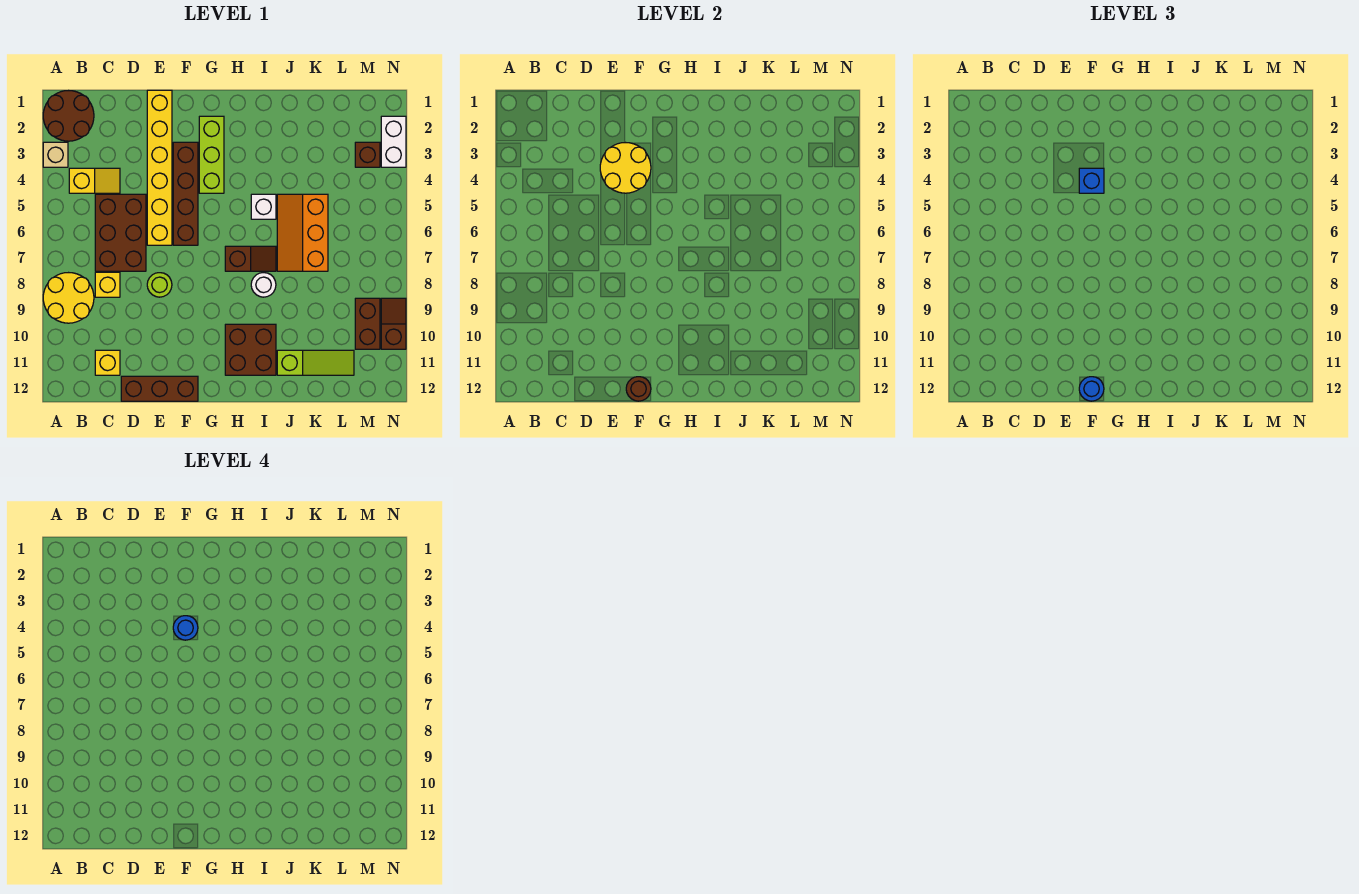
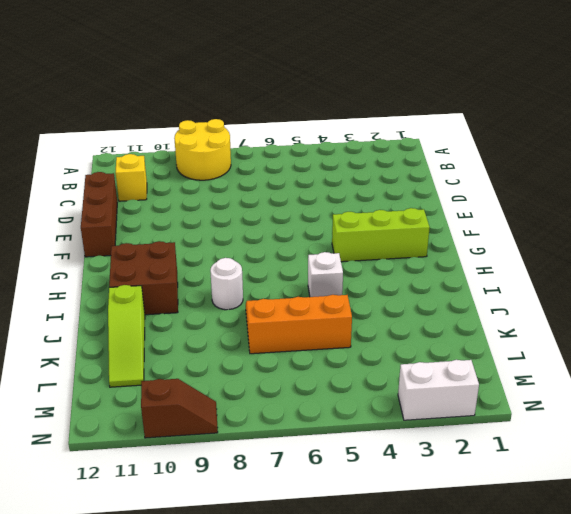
none -> brown round brick A1:B2 level 1
none -> tan brick A3 level 1
none -> yellow slope B4:C4 level 1 top B

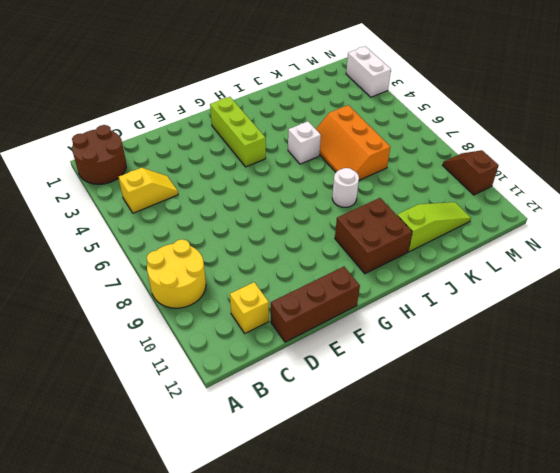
none -> tan brick A3 level 1
none -> brown brick C5:D7 level 1
none -> yellow brick C8 level 1

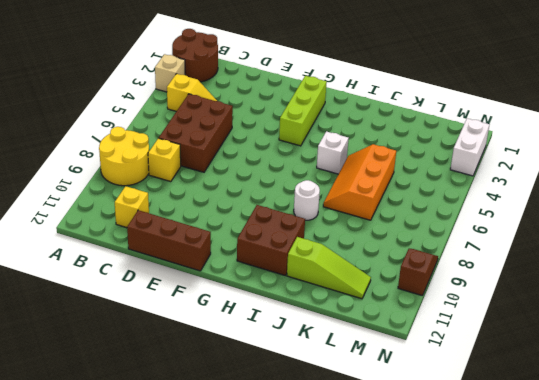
none -> yellow brick E1:E6 level 1
none -> lime round brick E8 level 1
none -> brown brick F3:F6 level 1

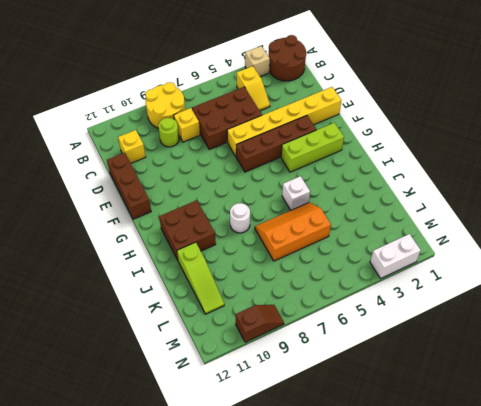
lime round brick C9 level 1 -> lime round brick E8 level 1
none -> brown slope H7:I7 level 1 top H
none -> brown brick M3 level 1
none -> brown brick M9:M10 level 1

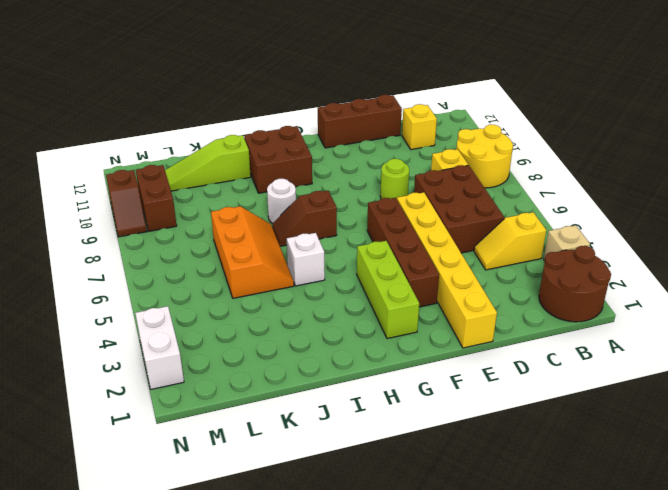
none -> brown brick M3 level 1
none -> yellow round brick E3:F4 level 2
none -> brown round brick F12 level 2

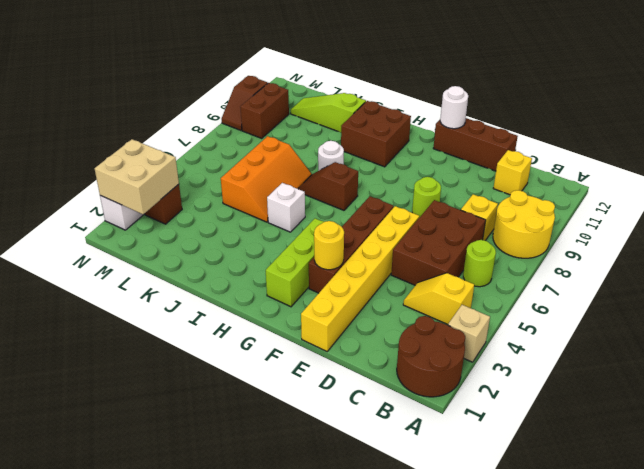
lime round brick B6 level 1 -> none
yellow round brick F3 level 2 -> yellow round brick E3:F4 level 2
white round brick F12 level 2 -> brown round brick F12 level 2
tan brick M2:N3 level 2 -> none
none -> blue brick F4 level 3
none -> blue round brick F12 level 3
none -> blue round brick F4 level 4

